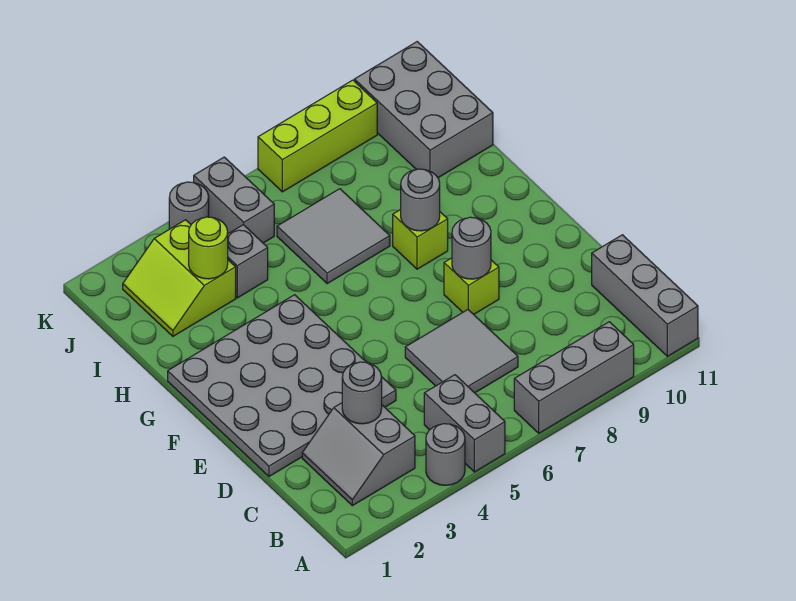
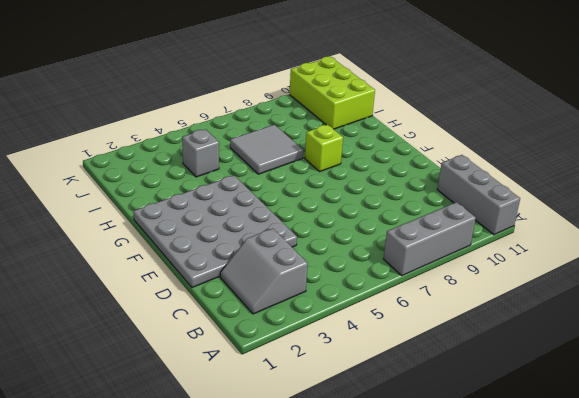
lime brick I10:K11 level 1 -> grey brick I10:K11 level 1
none -> grey round brick A4 level 1
none -> grey brick A5:B5 level 1
none -> grey tile C6:D7 level 1

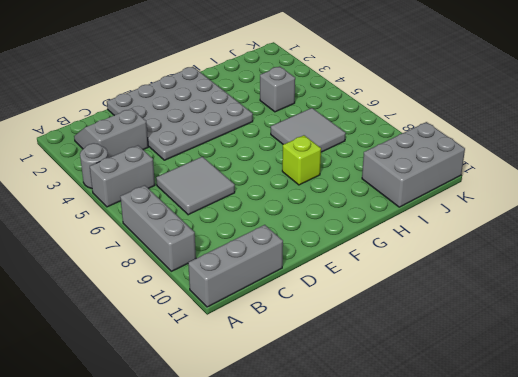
none -> lime brick E8 level 1
none -> lime slope I2:J3 level 1 top 3
none -> grey brick J5:K5 level 1

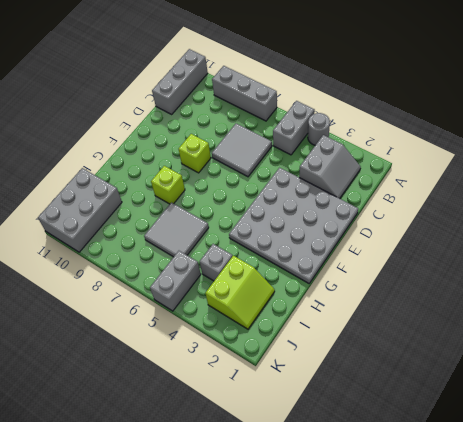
none -> grey round brick K4 level 1
none -> lime brick K7:K9 level 1
none -> grey round brick C3 level 2

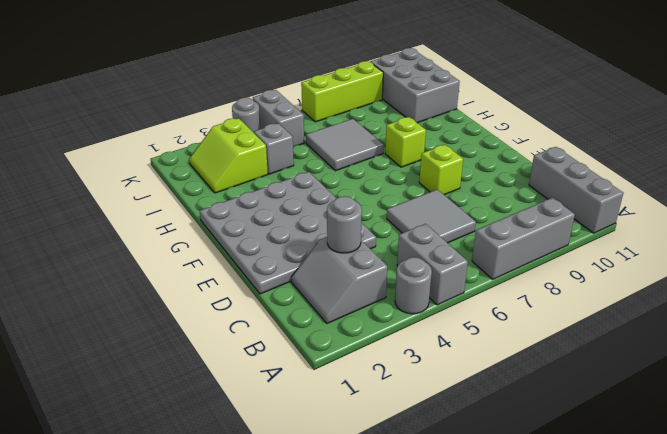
none -> grey round brick E8 level 2
none -> grey round brick G8 level 2
none -> lime round brick I3 level 2

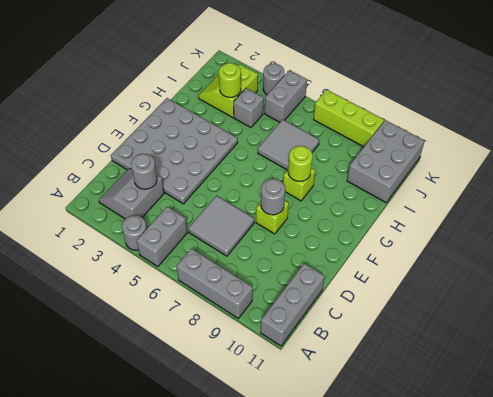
lime round brick G8 level 2 -> grey round brick G8 level 2

